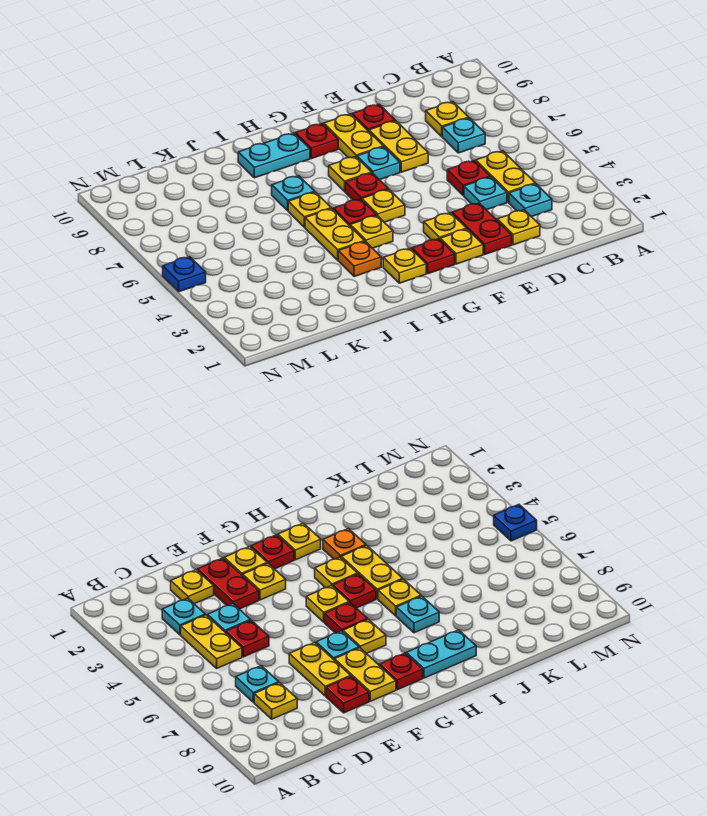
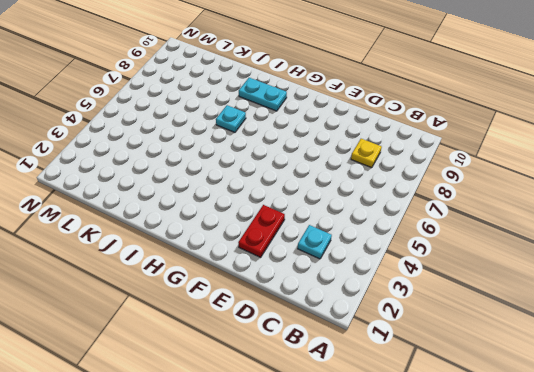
none -> yellow plate C4:C5 level 1
none -> cyan plate C7 level 1
none -> yellow plate D2 level 1

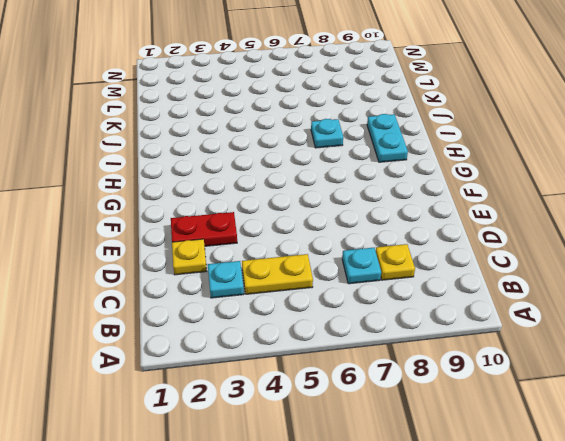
none -> cyan plate D4 level 1
none -> red plate D5 level 1
none -> yellow plate E7:E8 level 1

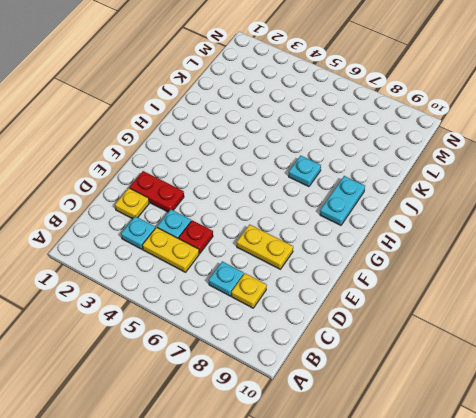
none -> red plate E9 level 1
none -> yellow plate F2 level 1
none -> yellow plate F3 level 1

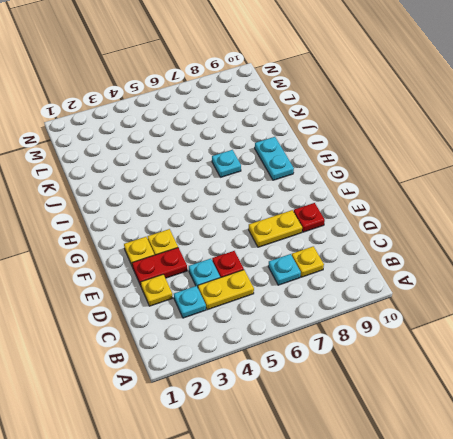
none -> cyan plate F7 level 1
none -> yellow plate F8:F9 level 1
none -> red plate G2 level 1

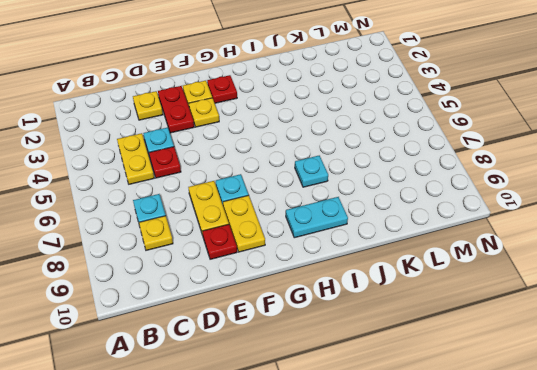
none -> cyan plate C3 level 1
none -> yellow plate G5 level 1
none -> red plate G6 level 1

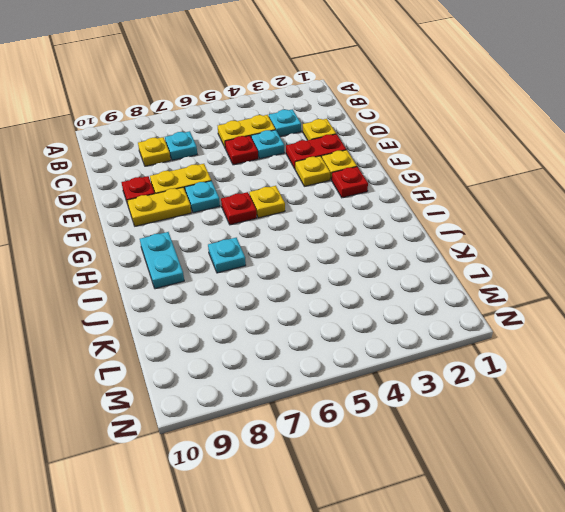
none -> yellow plate G7 level 1
none -> red plate G9 level 1
none -> yellow plate H2 level 1

